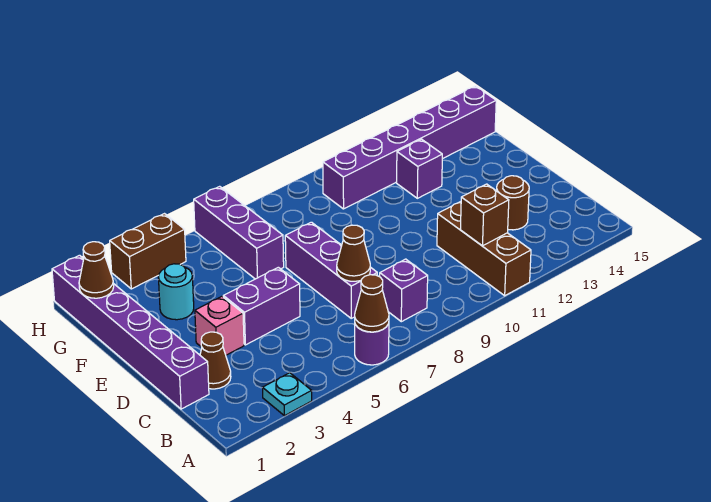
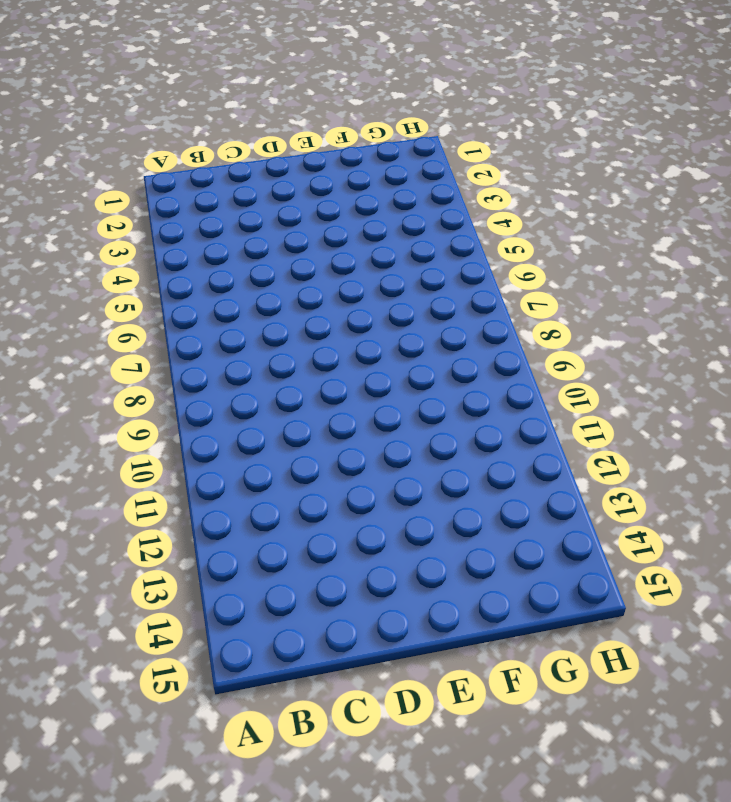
none -> cyan plate A3 level 1
none -> purple round brick A6 level 1
none -> brown brick A11:C11 level 1

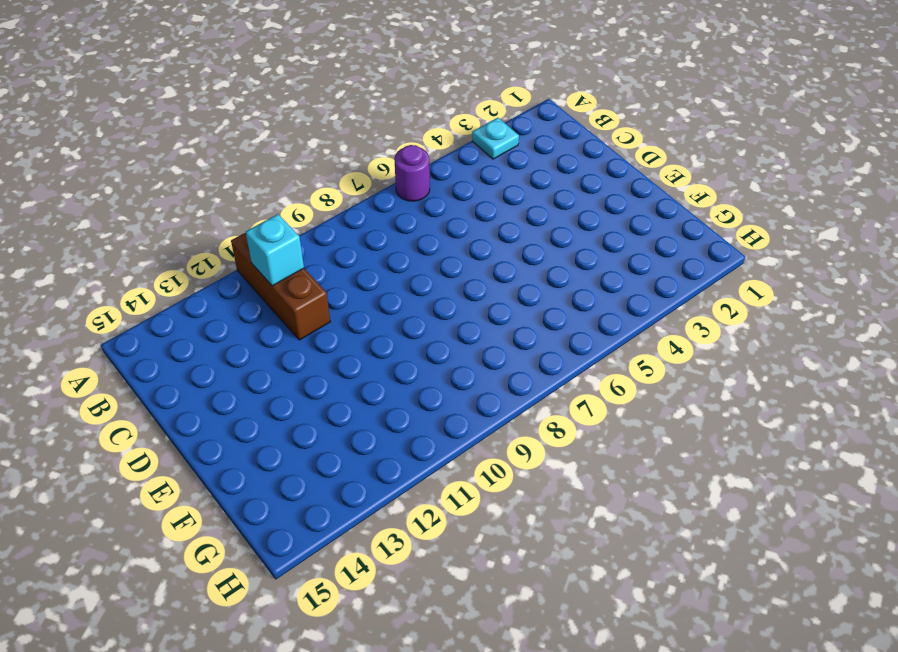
cyan brick B11 level 2 -> brown brick B11 level 2
none -> purple brick B8 level 1
none -> purple brick C1:H1 level 1
none -> brown cone C2 level 1

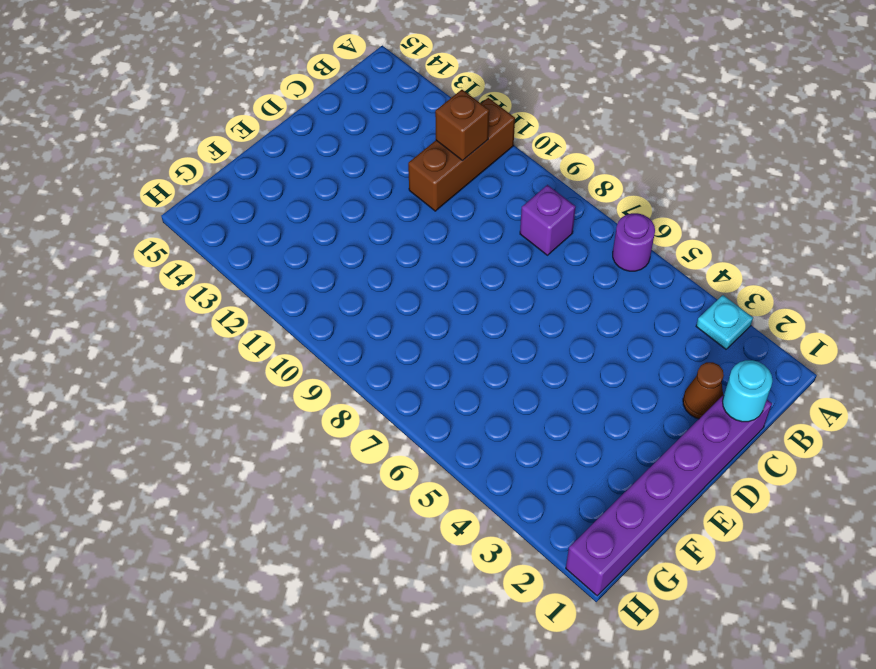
cyan round brick C1 level 2 -> cyan round brick F3 level 1
none -> purple brick C7:E7 level 1
none -> brown round brick C13 level 1
none -> pink brick D3 level 1

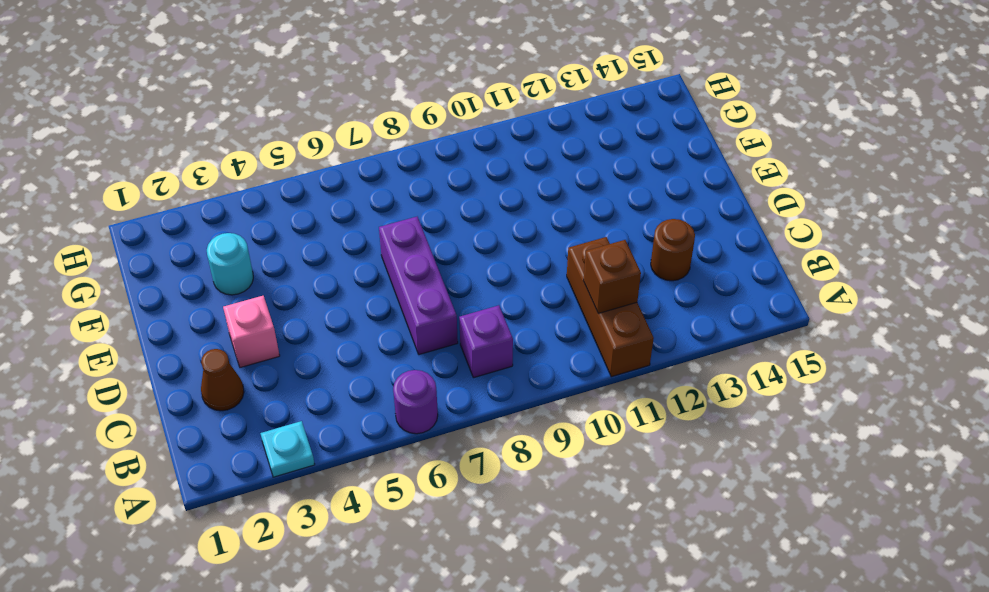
none -> purple brick C1:H1 level 1
none -> purple brick D4:D5 level 1
none -> purple brick F6:H6 level 1

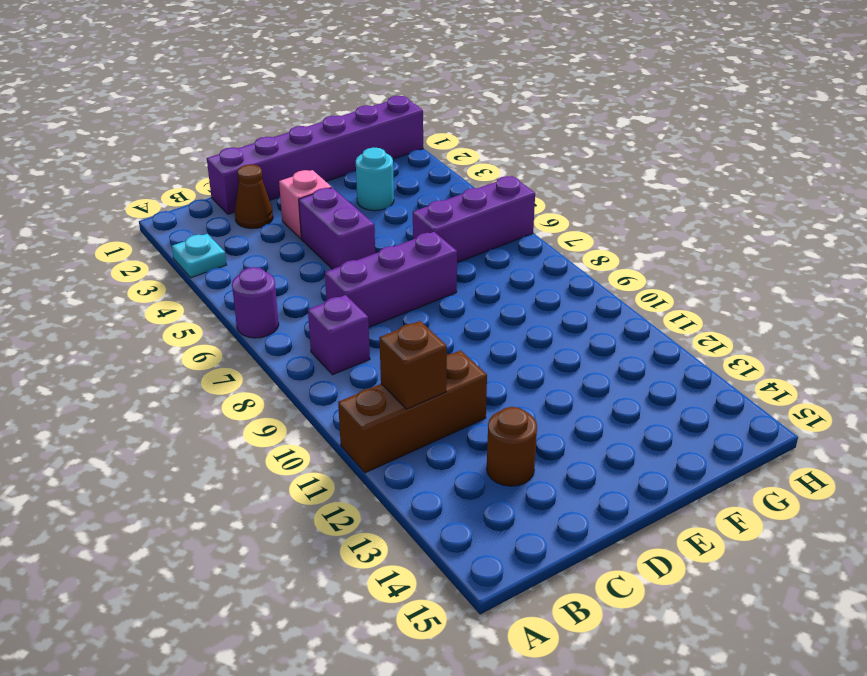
none -> purple brick F12 level 1
none -> purple brick G10:G15 level 1
none -> brown brick H3:H4 level 1

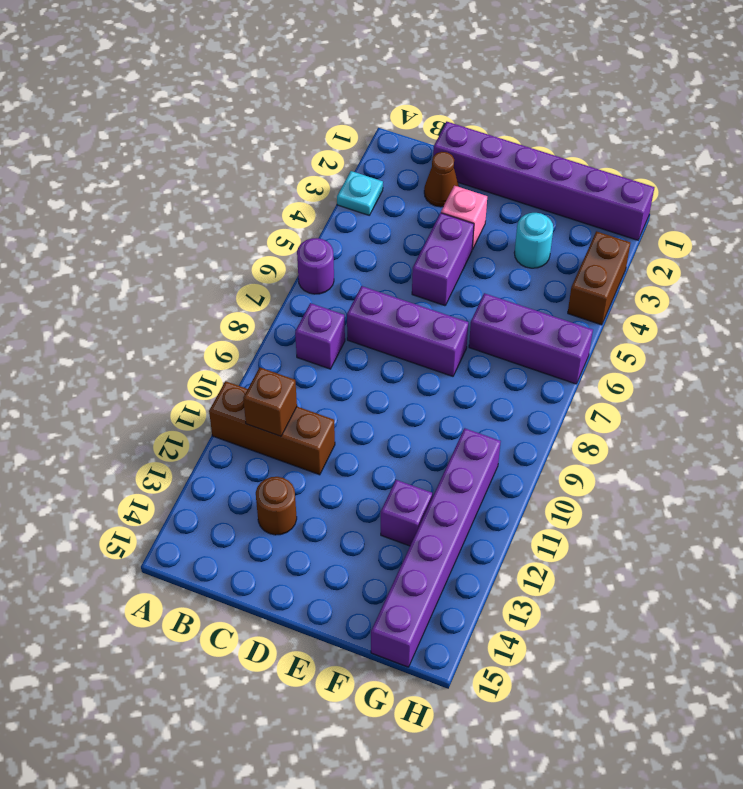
none -> brown cone A6 level 2
none -> brown cone C7 level 2
none -> brown cone G1 level 2

